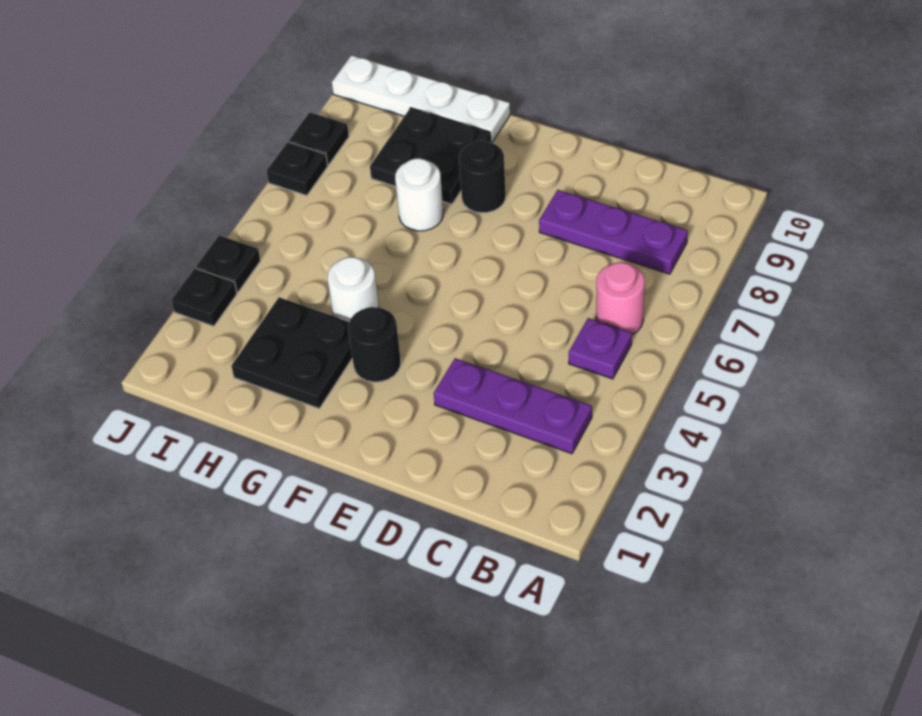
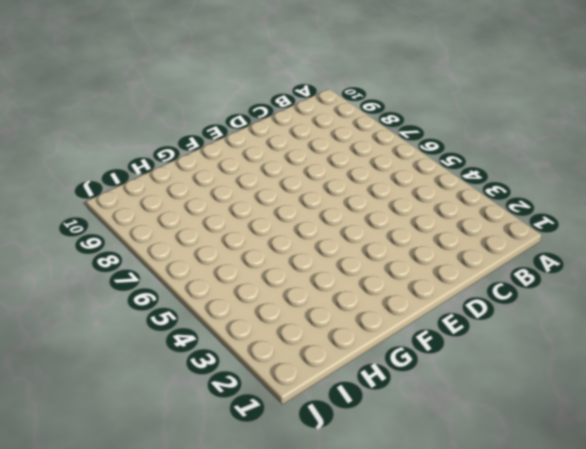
none -> purple plate B3:D3 level 1
none -> purple plate B5 level 1
none -> pink round brick B6 level 1

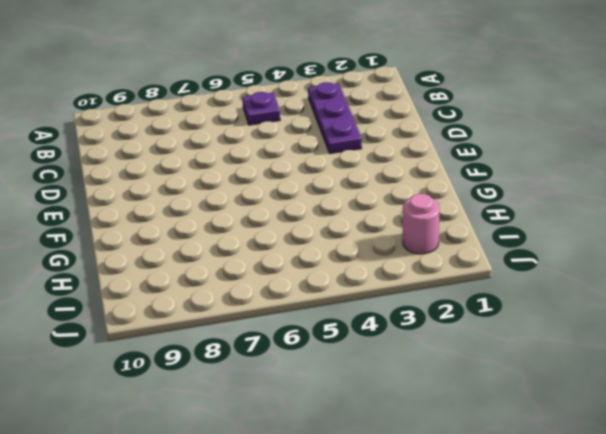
pink round brick I2 level 1 -> pink round brick B6 level 1
none -> purple plate B8:D8 level 1
none -> black round brick F3 level 1
none -> black round brick F8 level 1

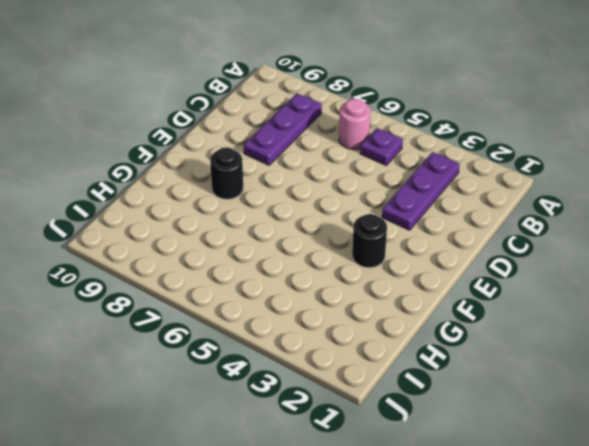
none -> black plate G2:H3 level 1
none -> white round brick G4 level 1
none -> white round brick G7 level 1

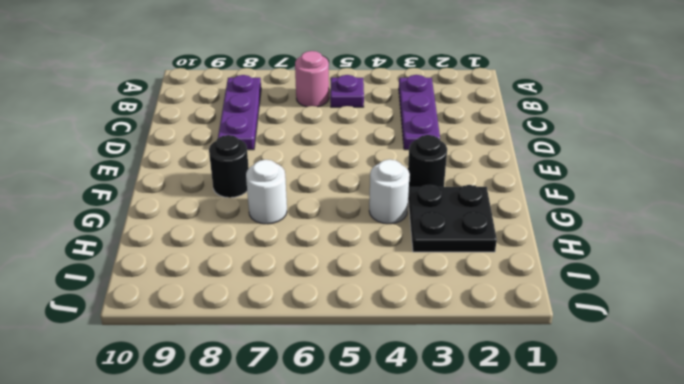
none -> black plate G8:H9 level 1
none -> white plate G10:J10 level 1
none -> black plate J3 level 1

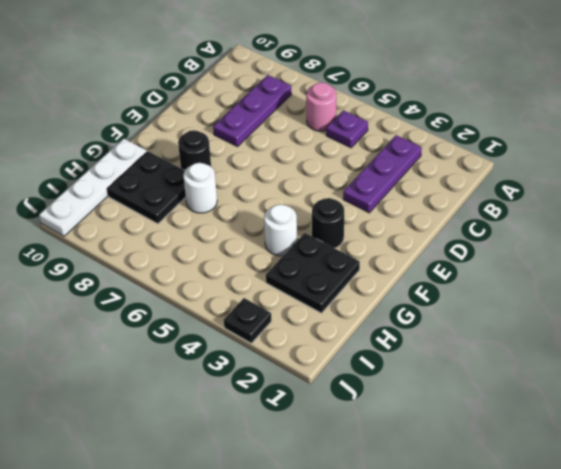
none -> black plate J4 level 1
none -> black plate J7 level 1
none -> black plate J8 level 1

